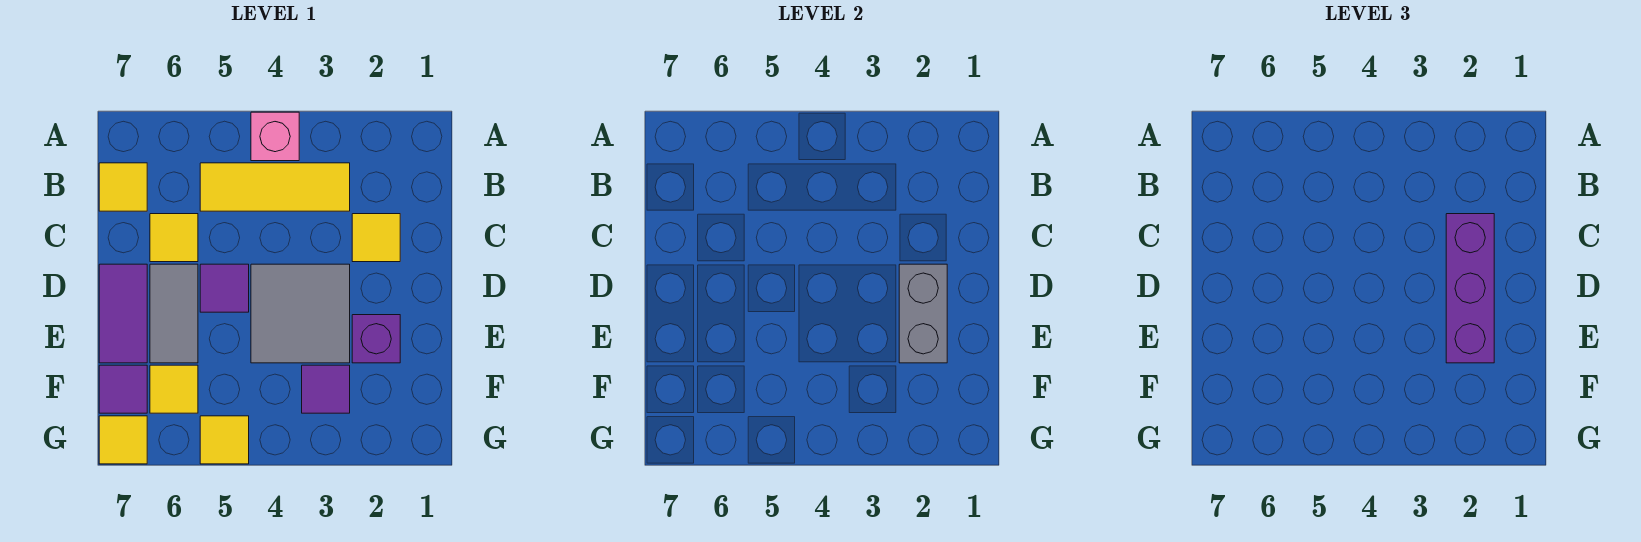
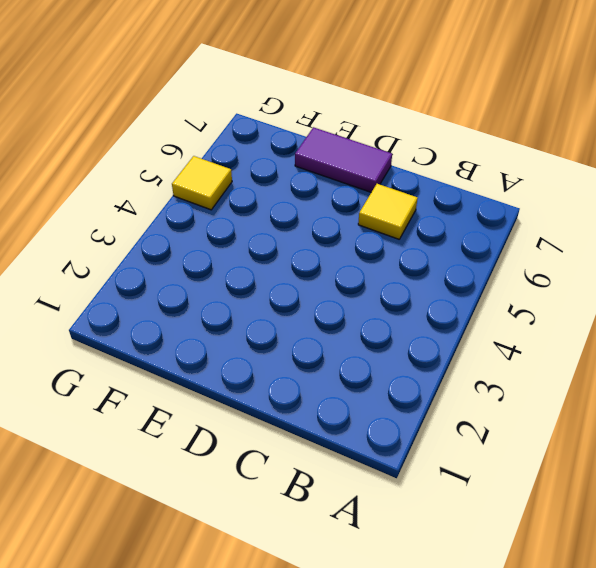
none -> pink brick A4 level 1
none -> yellow tile B3:B5 level 1
none -> yellow tile B7 level 1

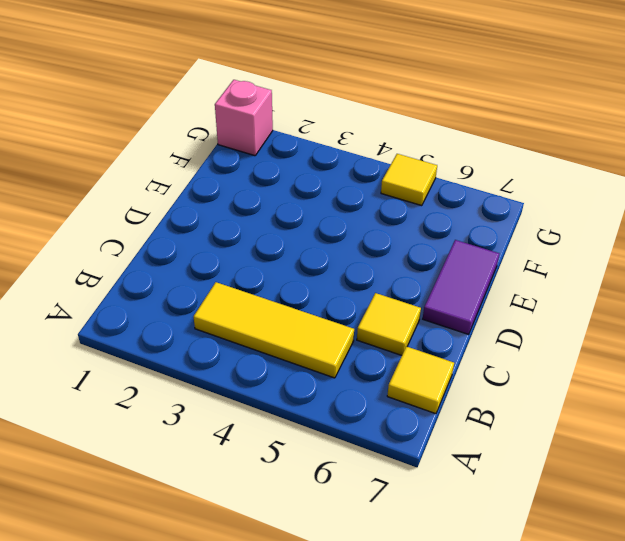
pink brick G1 level 1 -> pink brick A4 level 1
none -> yellow tile C2 level 1
none -> grey tile D3:E4 level 1
none -> purple tile D5 level 1

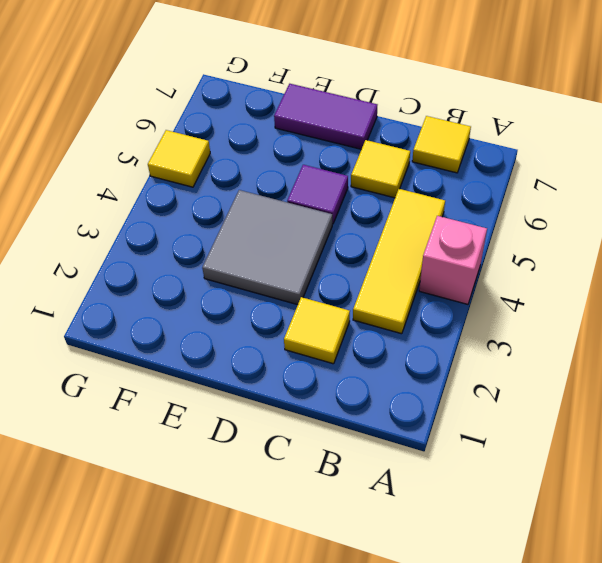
none -> grey tile D6:E6 level 1
none -> purple brick E2 level 1
none -> purple tile F3 level 1

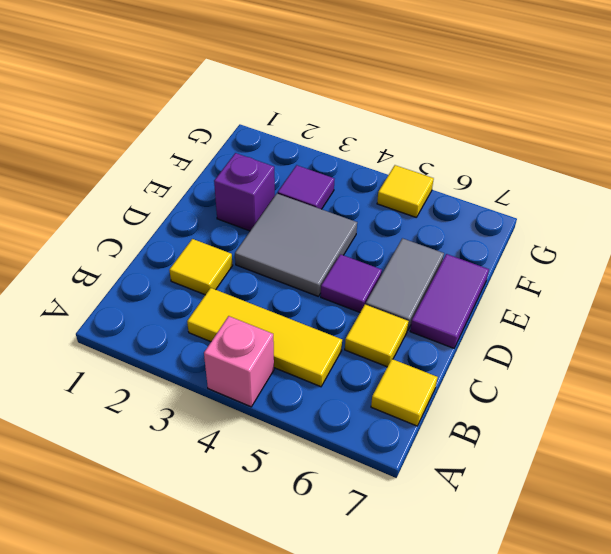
none -> yellow tile F6 level 1
none -> purple tile F7 level 1
none -> yellow tile G7 level 1

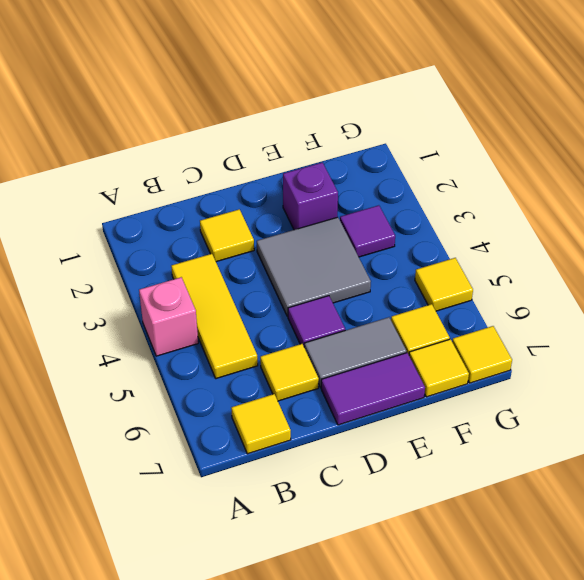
yellow tile F7 level 1 -> purple tile F7 level 1
none -> grey brick D2:E2 level 2
none -> purple brick C2:E2 level 3

